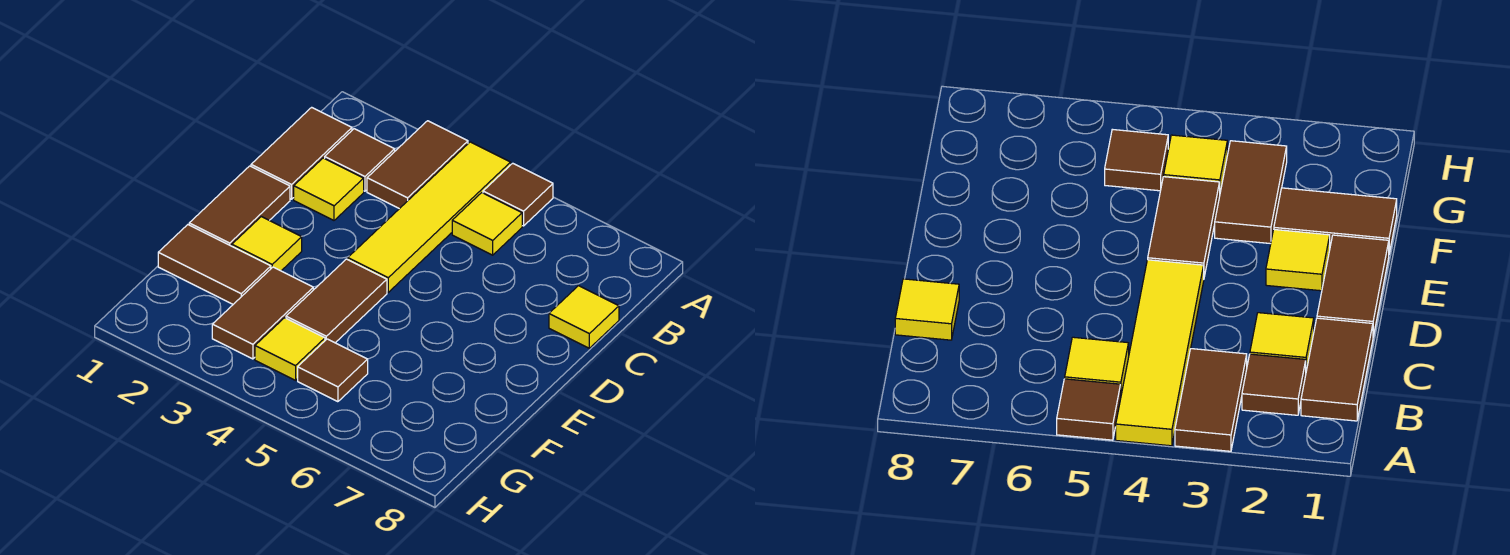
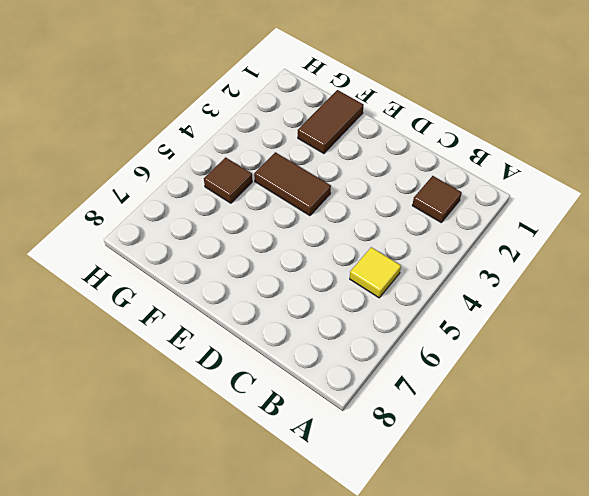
none -> brown tile A3:B3 level 1
none -> yellow tile A4:D4 level 1
none -> brown tile A5 level 1

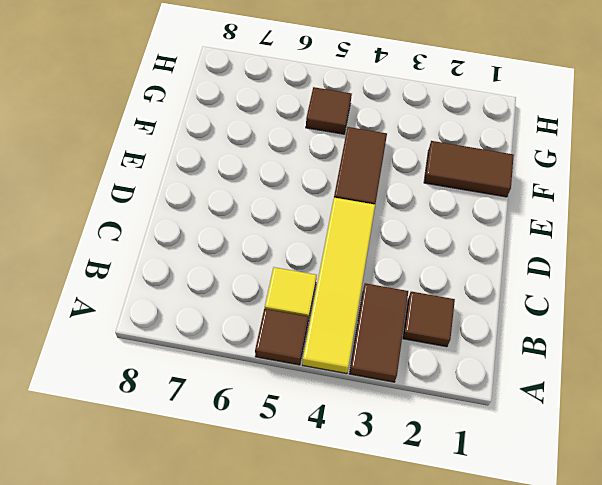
none -> brown tile B1:C1 level 1
none -> yellow tile C2 level 1
none -> yellow tile C8 level 1

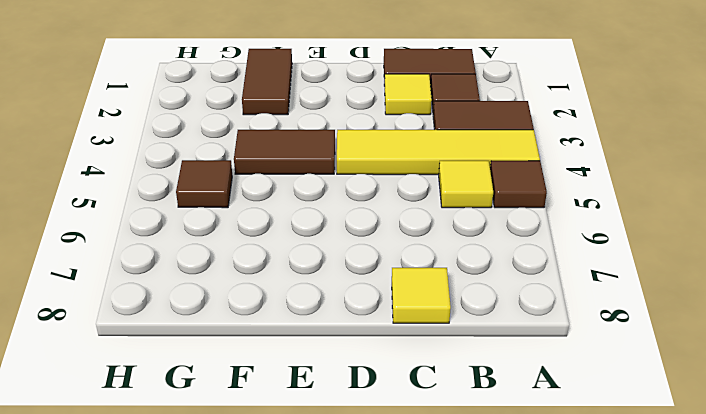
none -> brown tile D1:E1 level 1
none -> yellow tile E2 level 1
none -> brown tile F3:G3 level 1

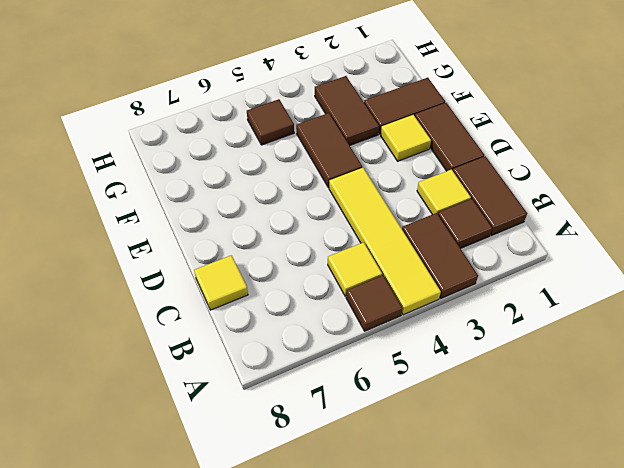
none -> yellow tile G4 level 1

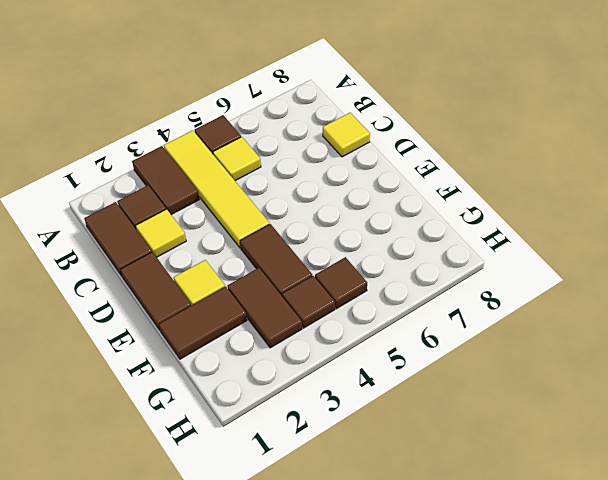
brown tile G4 level 1 -> yellow tile G4 level 1

